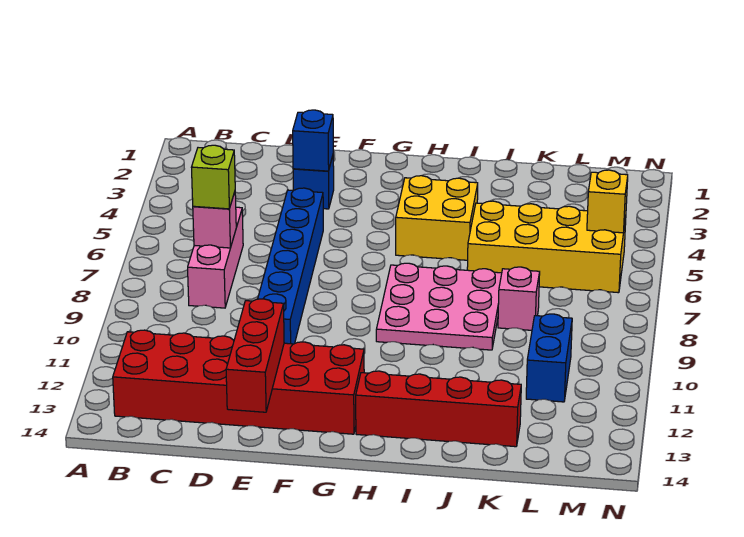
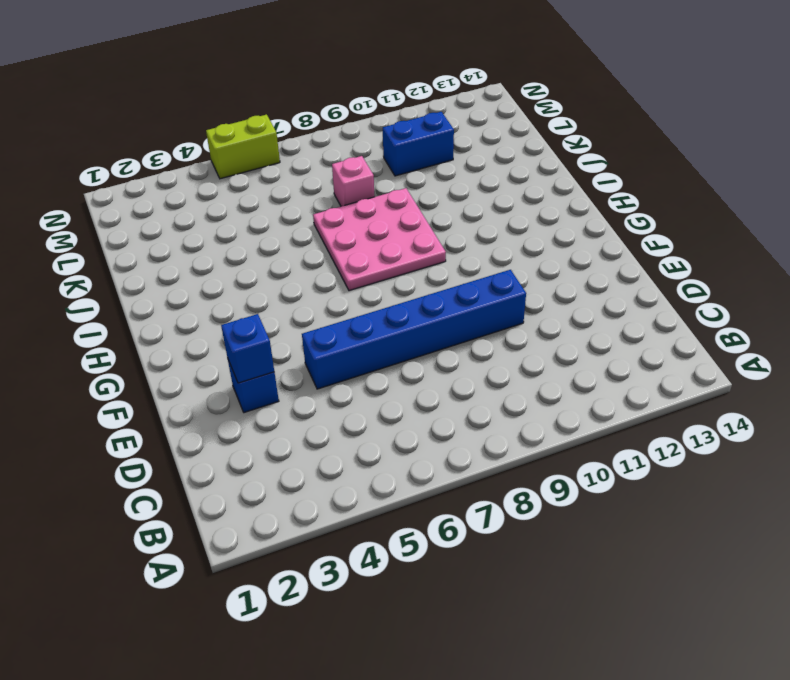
lime brick N5:N6 level 1 -> none
none -> red brick B12:G13 level 1
none -> pink brick C6:C8 level 1
none -> yellow brick H4:I5 level 1

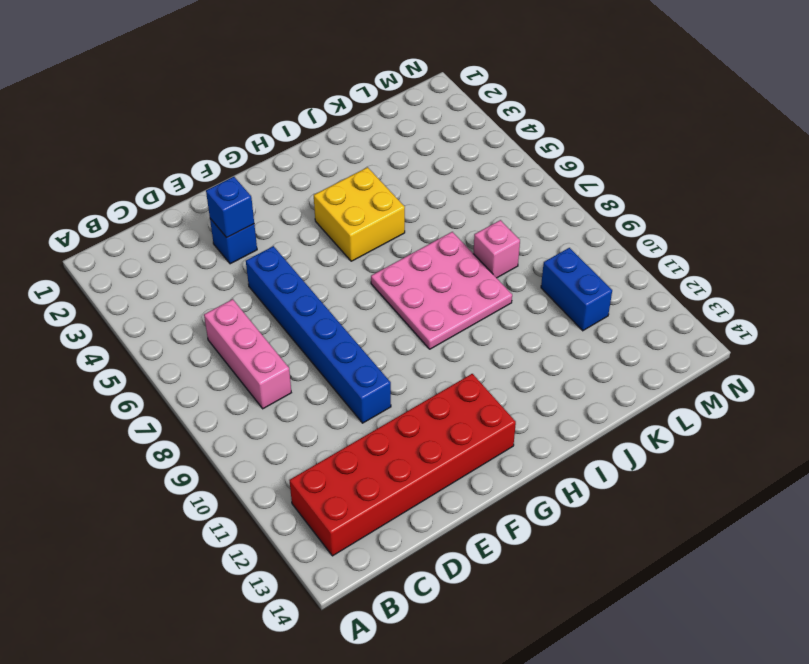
none -> red brick H13:K13 level 1
none -> yellow brick J5:M6 level 1
none -> pink brick C7 level 2

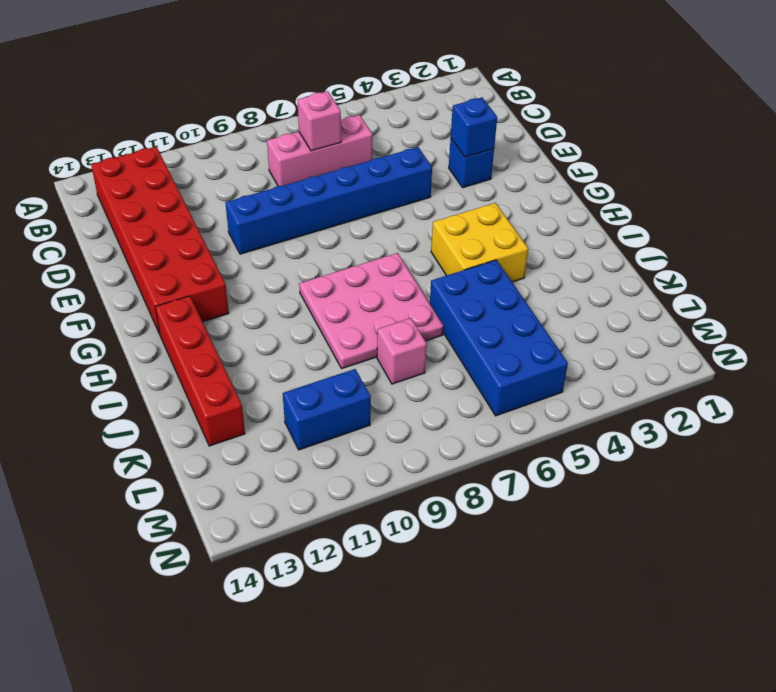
blue brick J5:M6 level 1 -> yellow brick J5:M6 level 1
none -> red brick E12:E14 level 2
none -> yellow brick M5 level 2
none -> lime brick C7 level 3

